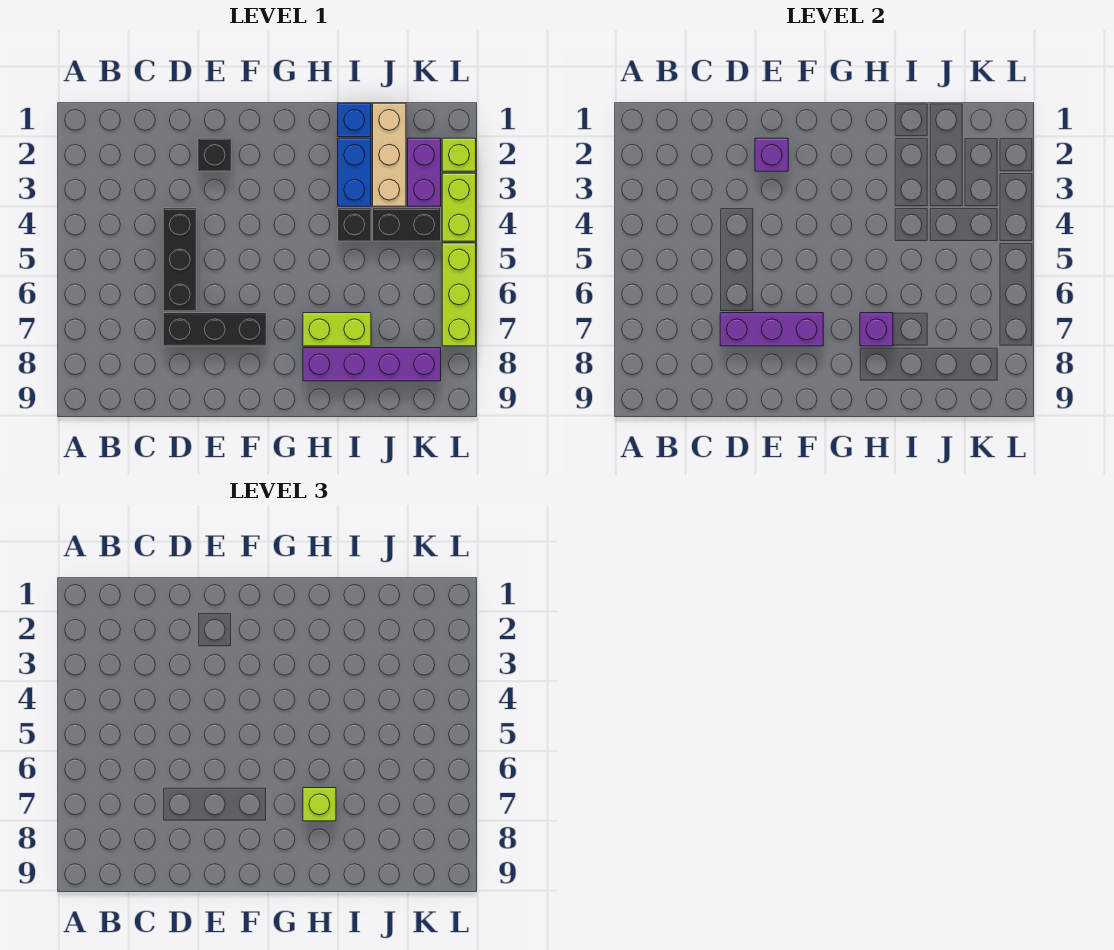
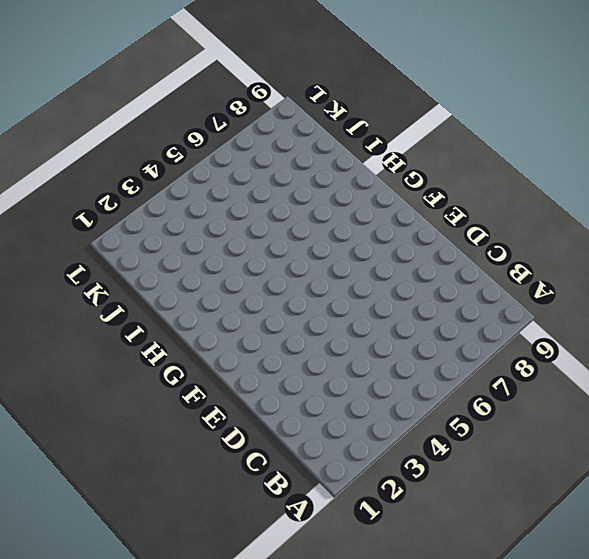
none -> black brick D4:D6 level 1
none -> black brick D7:F7 level 1
none -> black brick E2 level 1

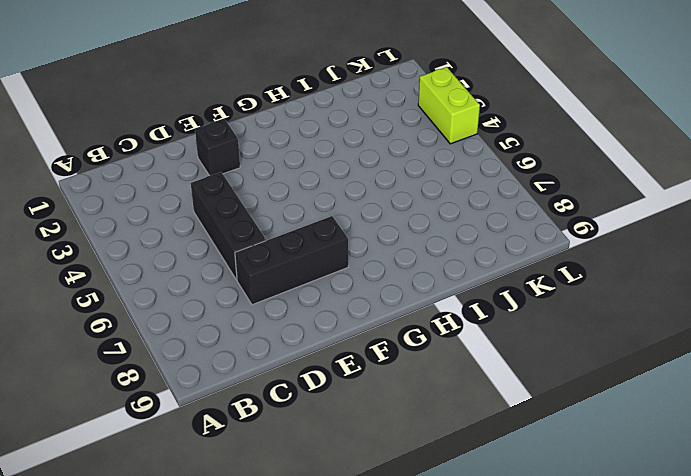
none -> lime brick H7:I7 level 1
none -> purple brick H8:K8 level 1
none -> blue brick I1 level 1

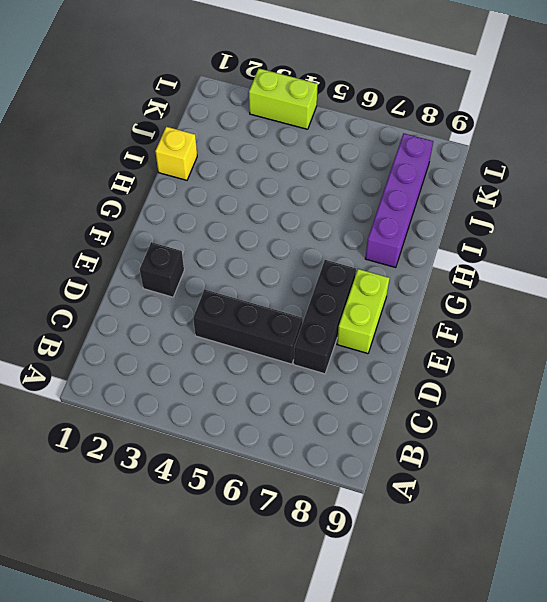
lime brick E8:F8 level 1 -> lime brick H7:I7 level 1
yellow brick I1 level 1 -> blue brick I1 level 1
none -> blue brick I2:I3 level 1
none -> black brick I4 level 1
none -> tan brick J1:J3 level 1

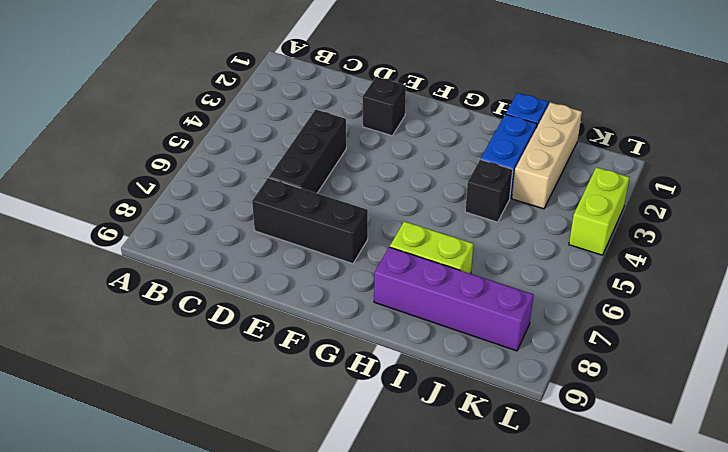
none -> black brick J4:K4 level 1
none -> purple brick K2:K3 level 1
none -> lime brick L2 level 1

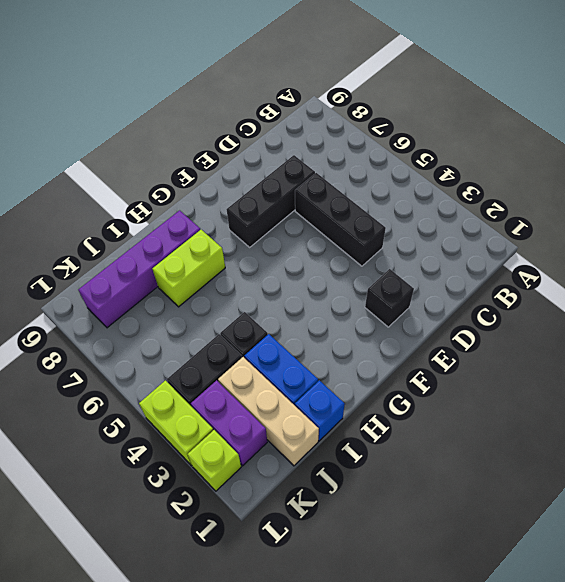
none -> lime brick L5:L7 level 1
none -> purple brick D7:F7 level 2
none -> purple brick E2 level 2

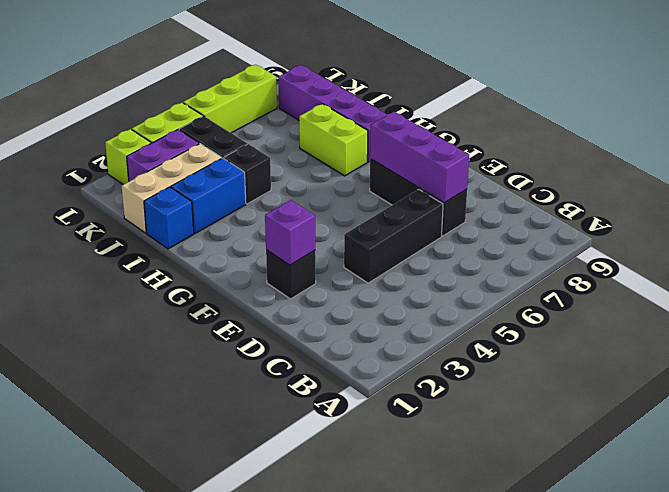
none -> purple brick H7 level 2
none -> lime brick H7 level 3

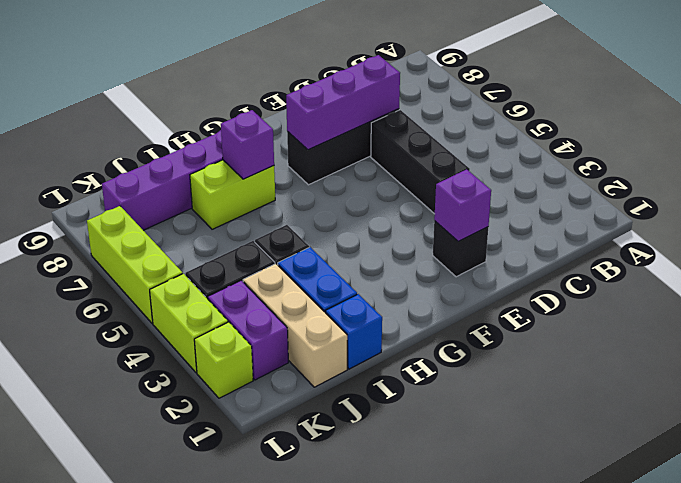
none -> lime brick H7 level 3

